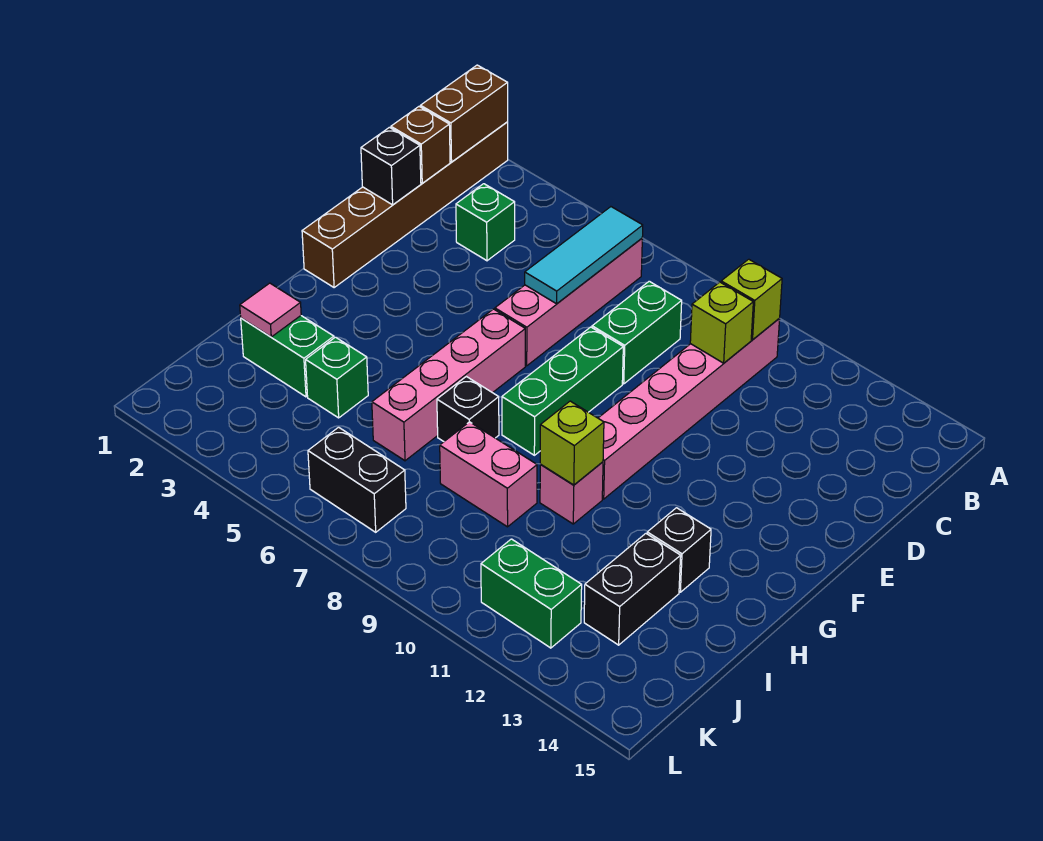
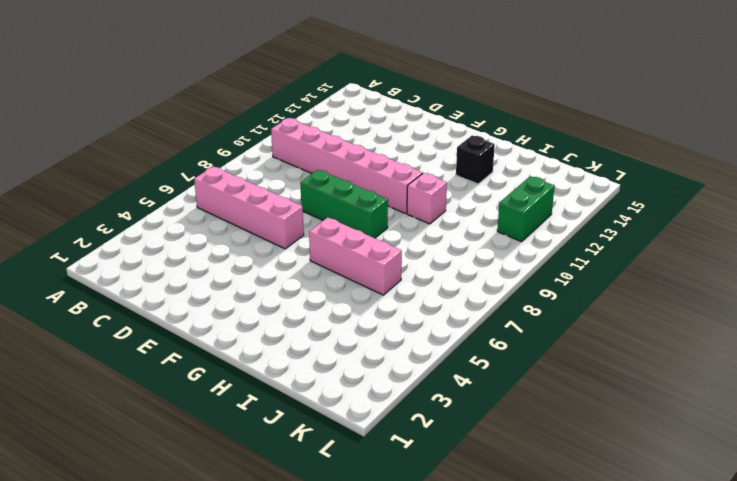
pink brick G6:I6 level 1 -> pink brick F6:I6 level 1
none -> brown brick A1:F1 level 1
none -> green brick C3 level 1
none -> green brick C8:D8 level 1

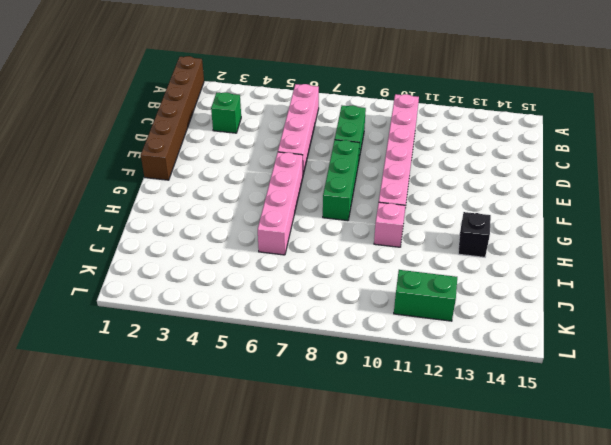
none -> black brick H7 level 1
none -> green brick I2:I3 level 1
none -> green brick I4 level 1

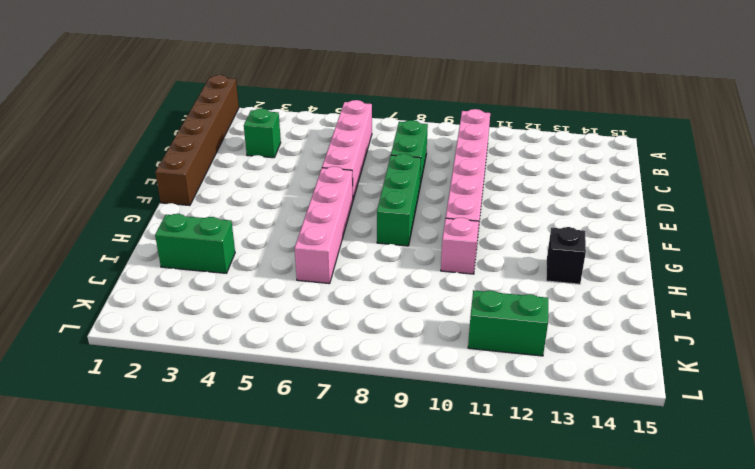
none -> black brick H7 level 1
none -> green brick I4 level 1
none -> pink brick I8:I9 level 1

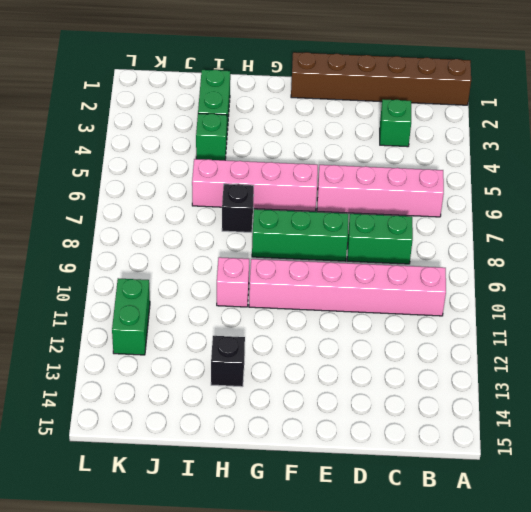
none -> pink brick I8:I9 level 1
none -> black brick I13:J13 level 1
none -> black brick K6:K7 level 1

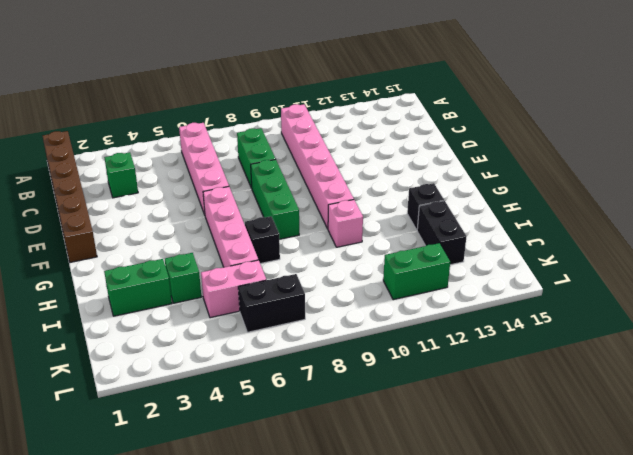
pink brick J5:J6 level 1 -> pink brick I8:I9 level 1
none -> brown brick A1:B1 level 2
none -> cyan tile B6:D6 level 2
none -> lime brick B10 level 2

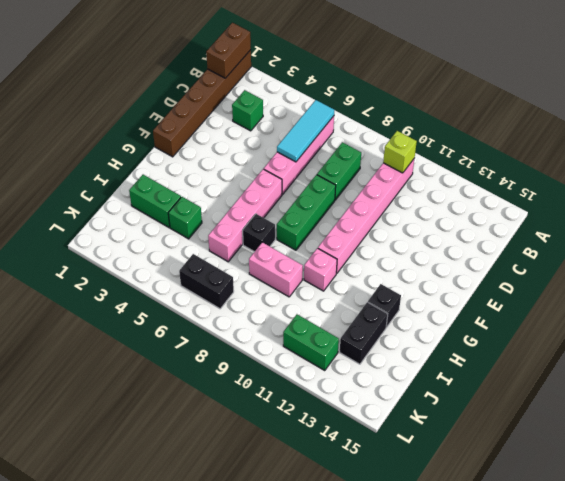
none -> brown brick C1 level 2
none -> lime brick C10 level 2
none -> black brick D1 level 2

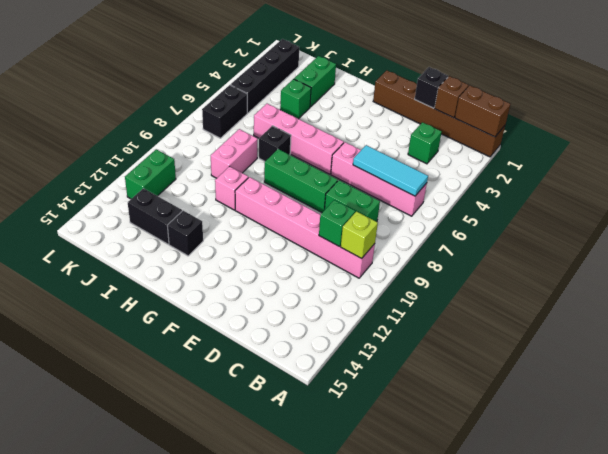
green brick C10 level 2 -> lime brick C10 level 2
black brick K2:K5 level 1 -> none
none -> lime brick H10 level 2
none -> pink tile I2 level 2

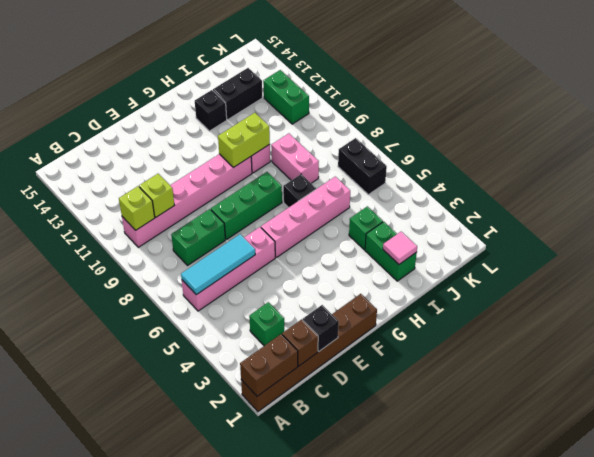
lime brick G10:H10 level 2 -> lime brick H10 level 2

